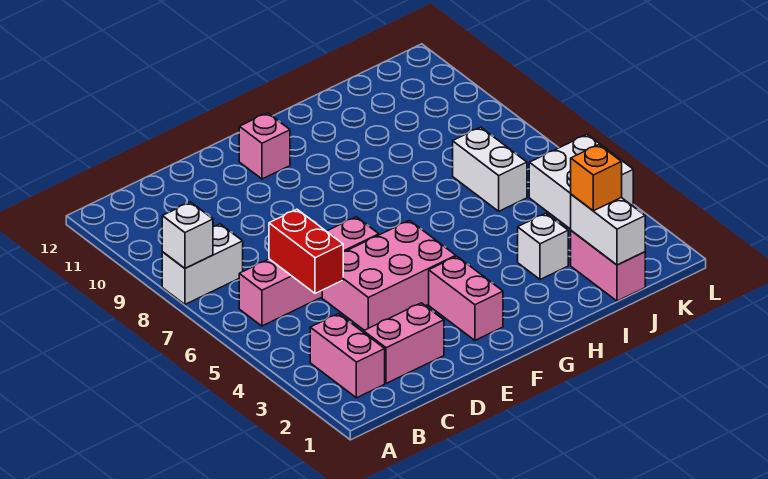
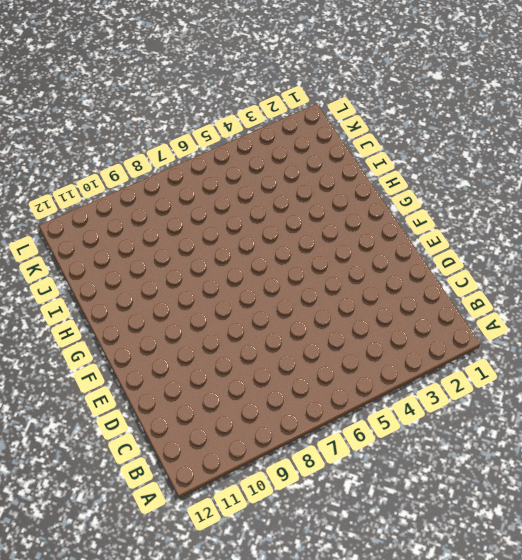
none -> white brick A8:B8 level 1
none -> pink brick B2:B3 level 1
none -> pink brick B6:E6 level 1

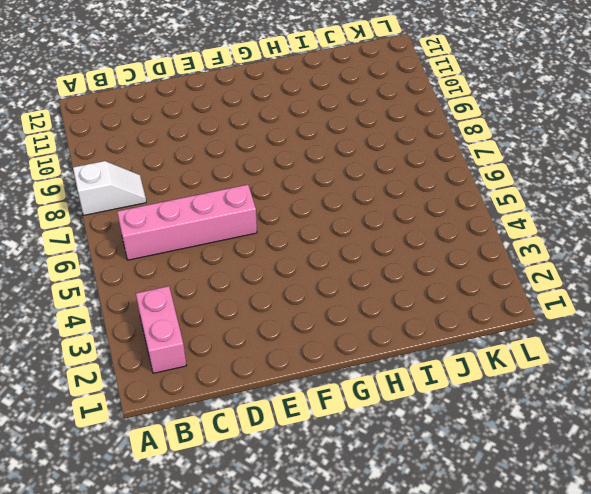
white slope A8:B8 level 1 top A -> white brick A8:B8 level 1
none -> pink brick C2:D2 level 1
none -> pink brick D4:F5 level 1
none -> pink brick F2:F3 level 1

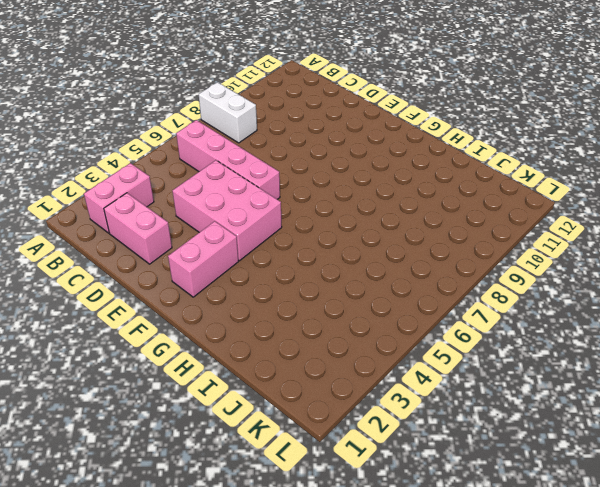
none -> pink brick F11 level 1
none -> white brick I3 level 1
none -> pink brick J1:J2 level 1

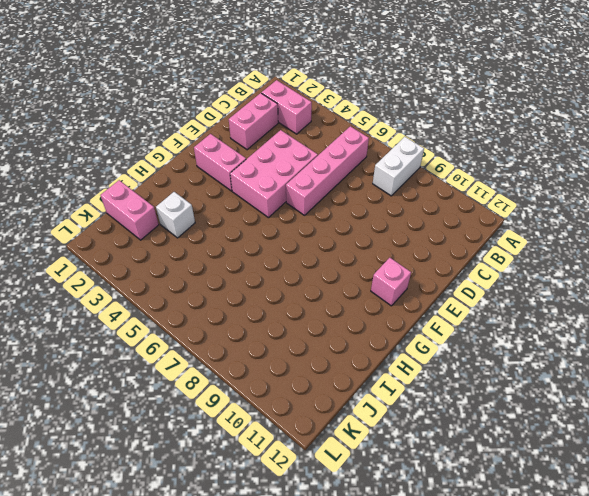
none -> white brick J6:J7 level 1
none -> white brick K4:L5 level 1
none -> white brick A8 level 2

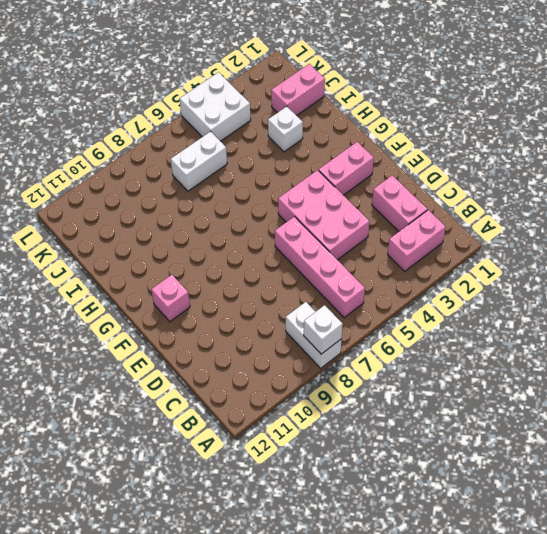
none -> red brick C5:C6 level 2
none -> white brick J1:J2 level 2
none -> orange brick J2 level 3

